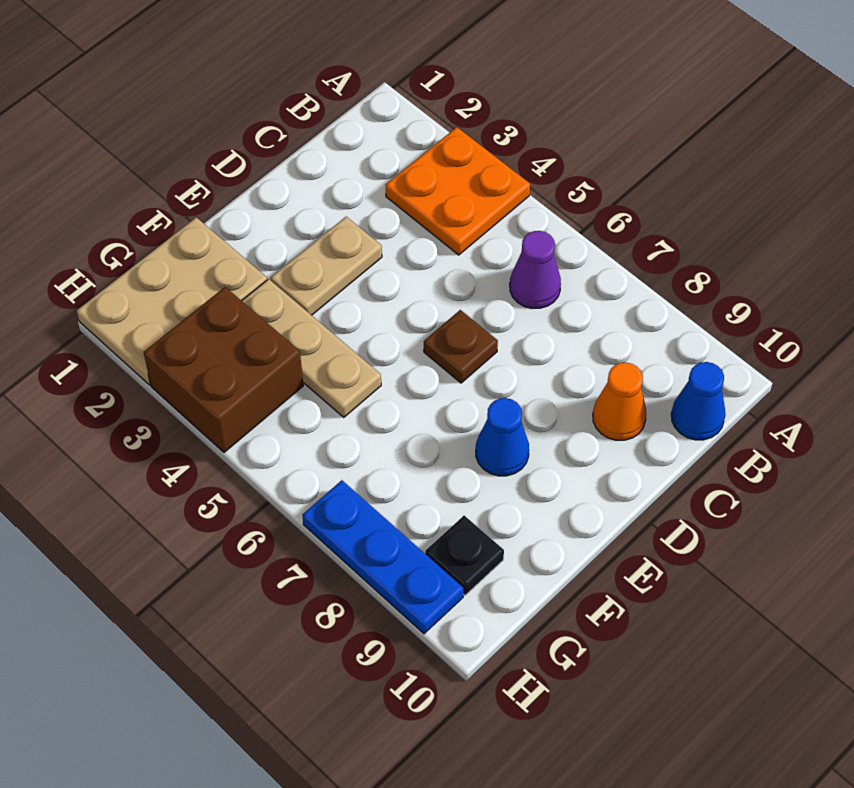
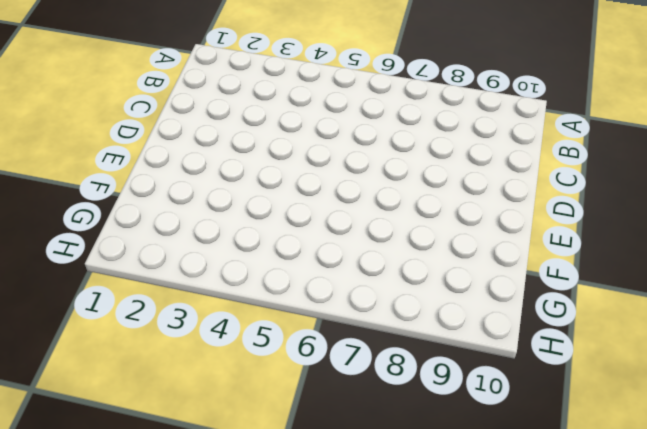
none -> orange plate A3:B4 level 1
none -> purple cone B6 level 1
none -> blue cone B10 level 1

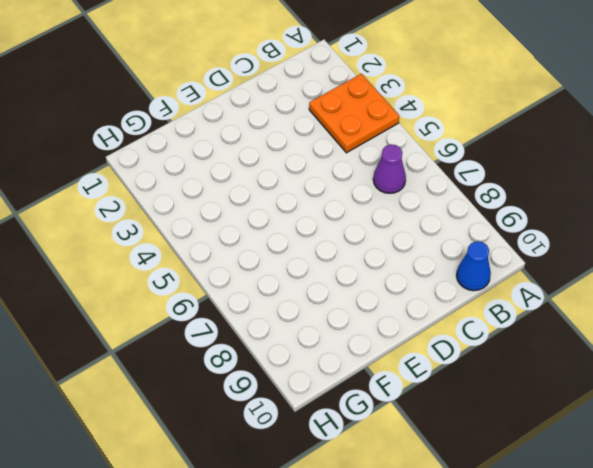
none -> orange cone C9 level 1
none -> tan plate D3:E3 level 1
none -> brown plate D6 level 1

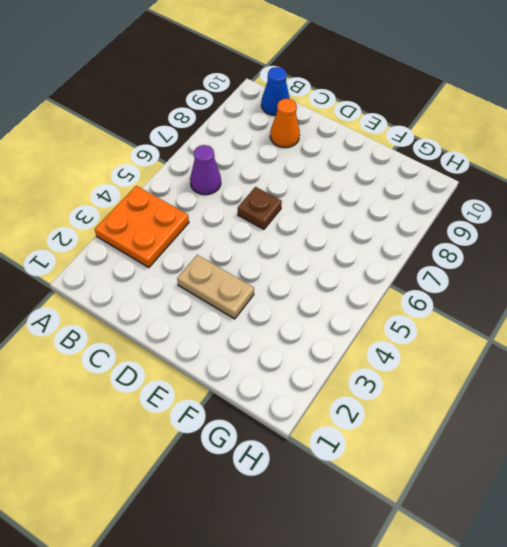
none -> blue cone E8 level 1
none -> tan plate F1:H2 level 1
none -> tan plate F3:F5 level 1

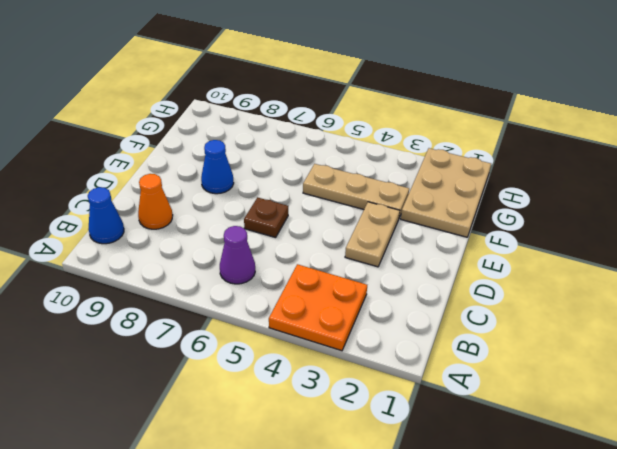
none -> brown brick G3:H4 level 1
none -> black plate G9 level 1
none -> blue plate H7:H9 level 1

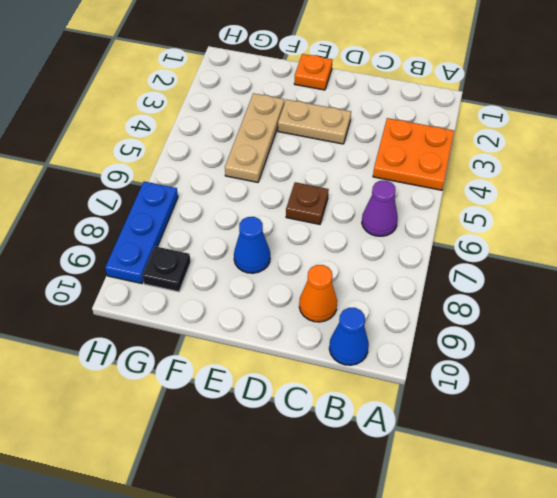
orange plate E1 level 1 -> none
none -> tan plate F1:H2 level 1
none -> brown brick G3:H4 level 1

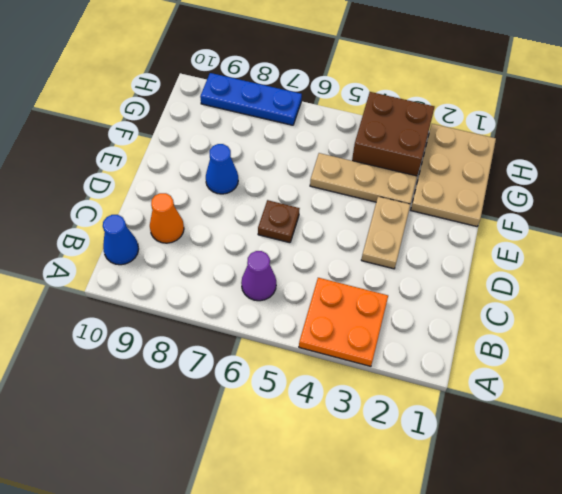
none -> black plate G9 level 1

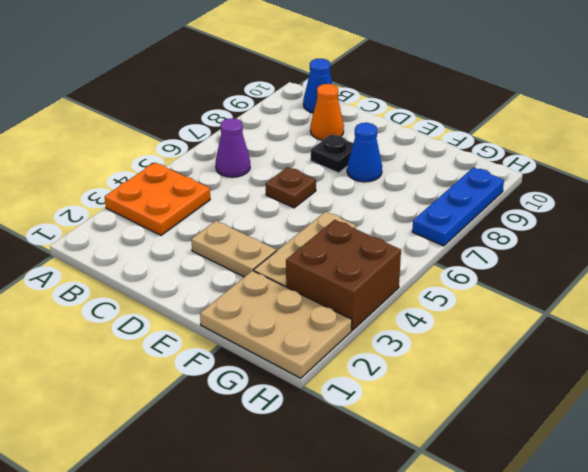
black plate D8 level 1 -> black plate G9 level 1

